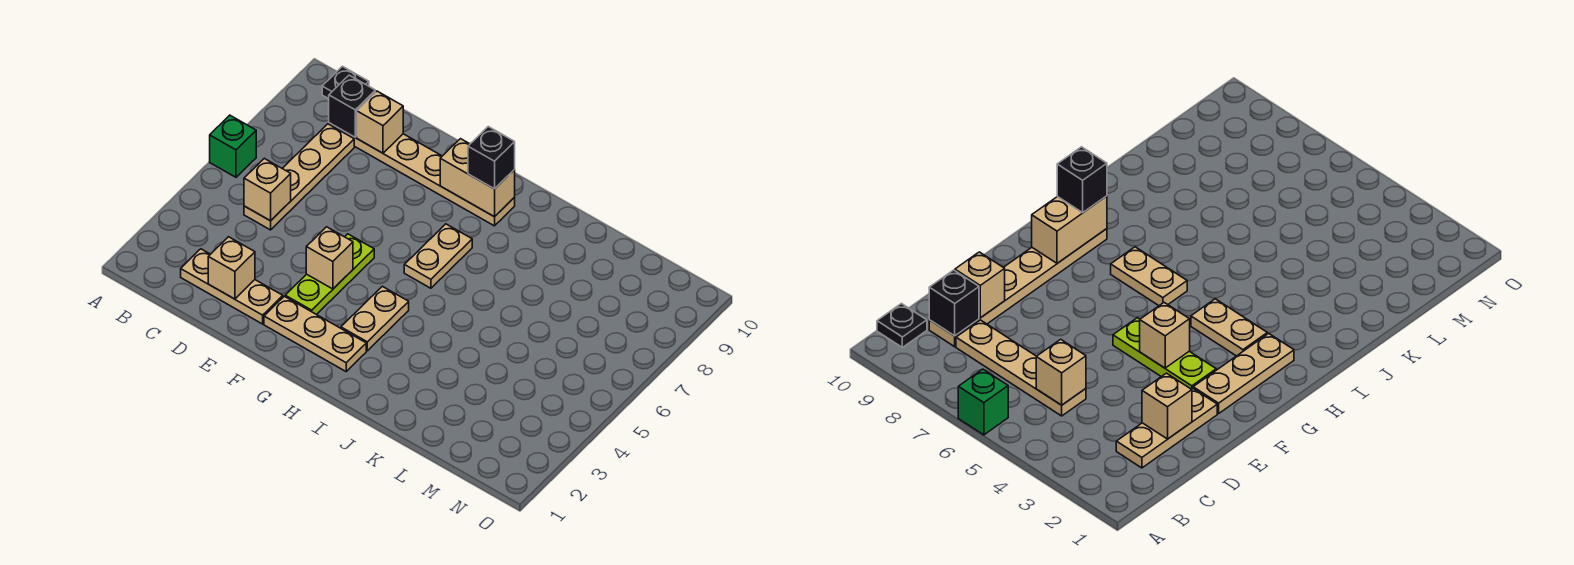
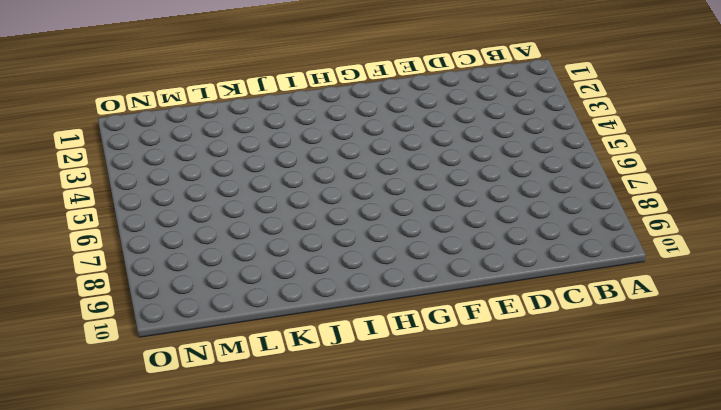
none -> green brick A6 level 1
none -> black plate B10 level 1
none -> tan plate C2:E2 level 1

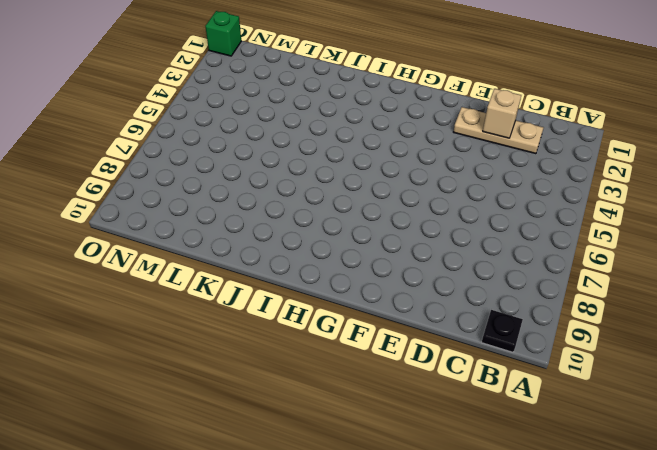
green brick O1 level 1 -> green brick A6 level 1
none -> tan plate C5:C8 level 1
none -> tan plate C9:H9 level 1
none -> tan plate F2:H2 level 1

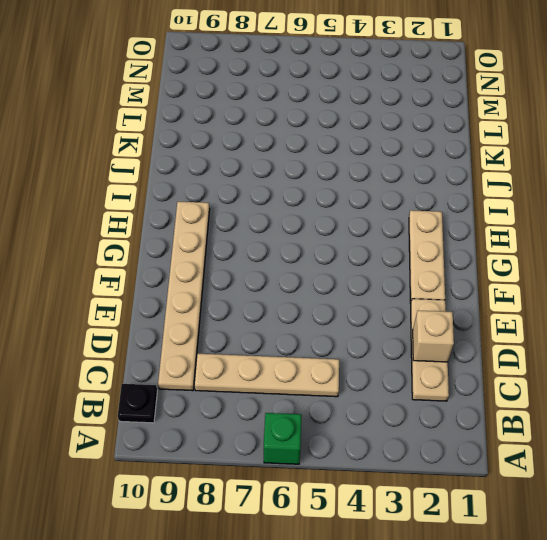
none -> lime plate F3:F5 level 1
none -> tan plate H3:H4 level 1
none -> tan plate H6:H7 level 1

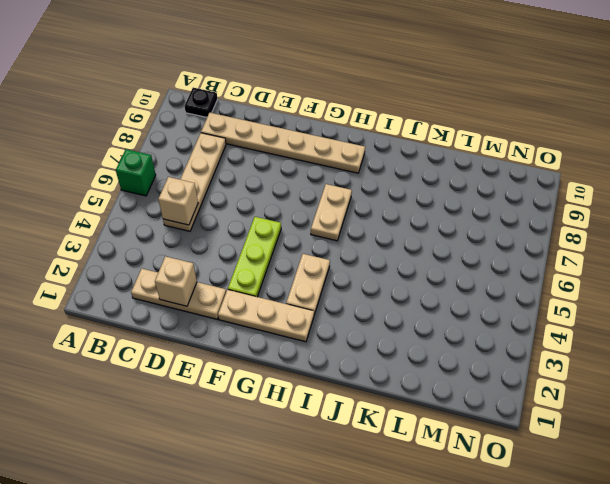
none -> black brick C9 level 2
none -> tan brick D9 level 2
none -> tan brick F4 level 2

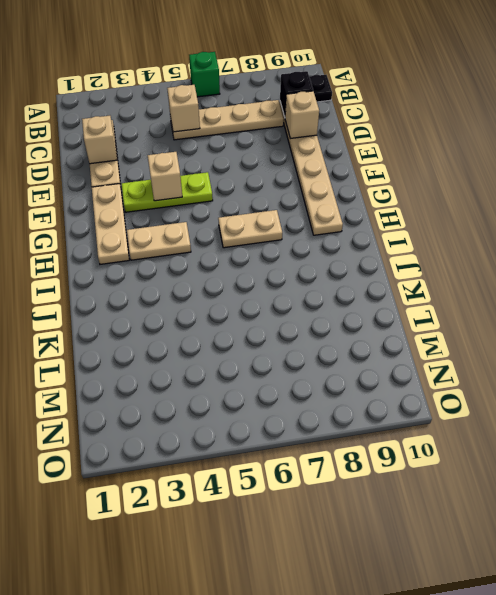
none -> tan brick G9:H9 level 2
none -> black brick H9 level 3

